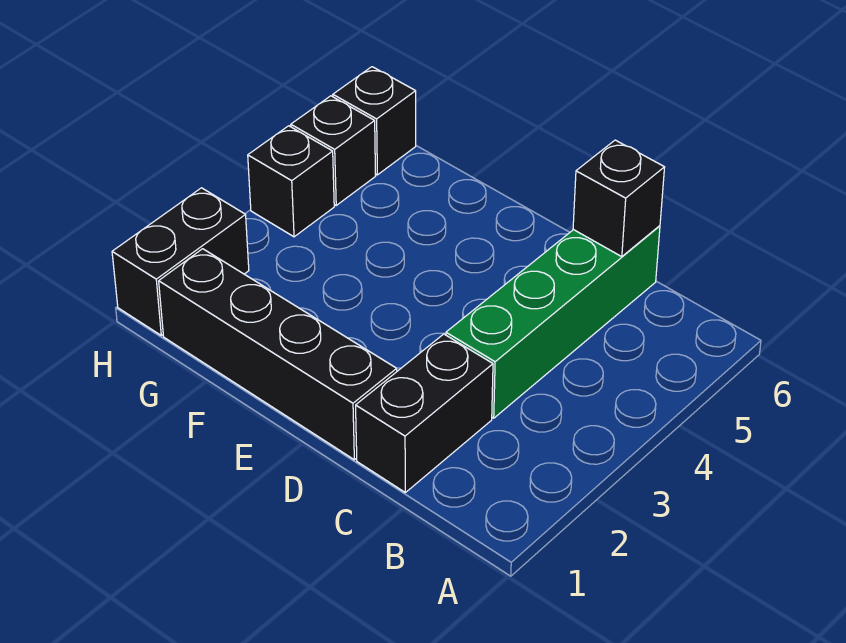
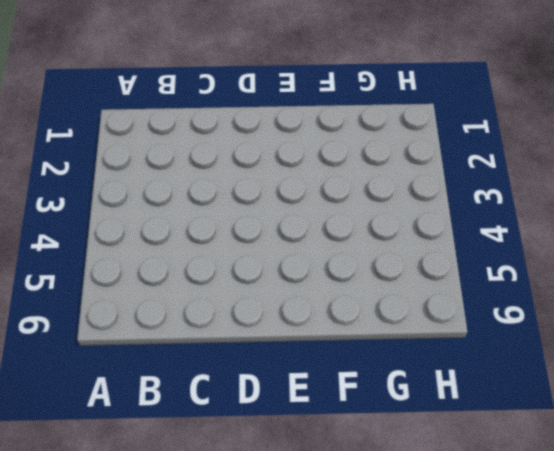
none -> black brick C1:C2 level 1
none -> green brick C3:C6 level 1

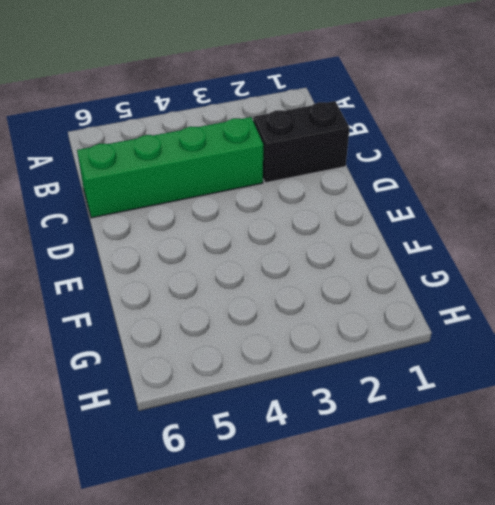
none -> black brick D1:G1 level 1
none -> black brick H1:H2 level 1

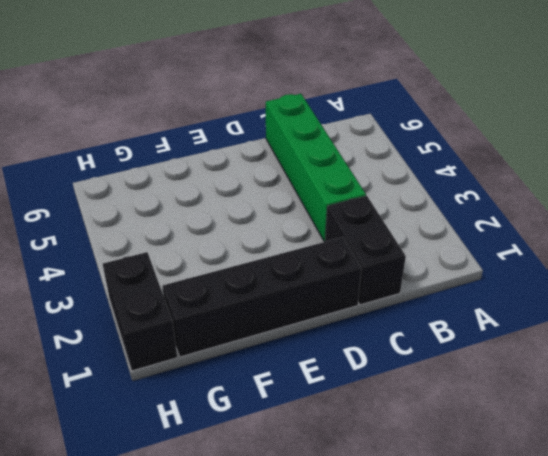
none -> black brick H4 level 1
none -> black brick H5 level 1

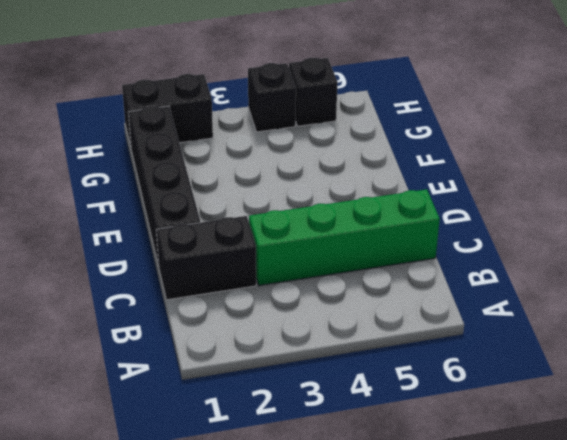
none -> black brick H6 level 1
none -> black brick C6 level 2

